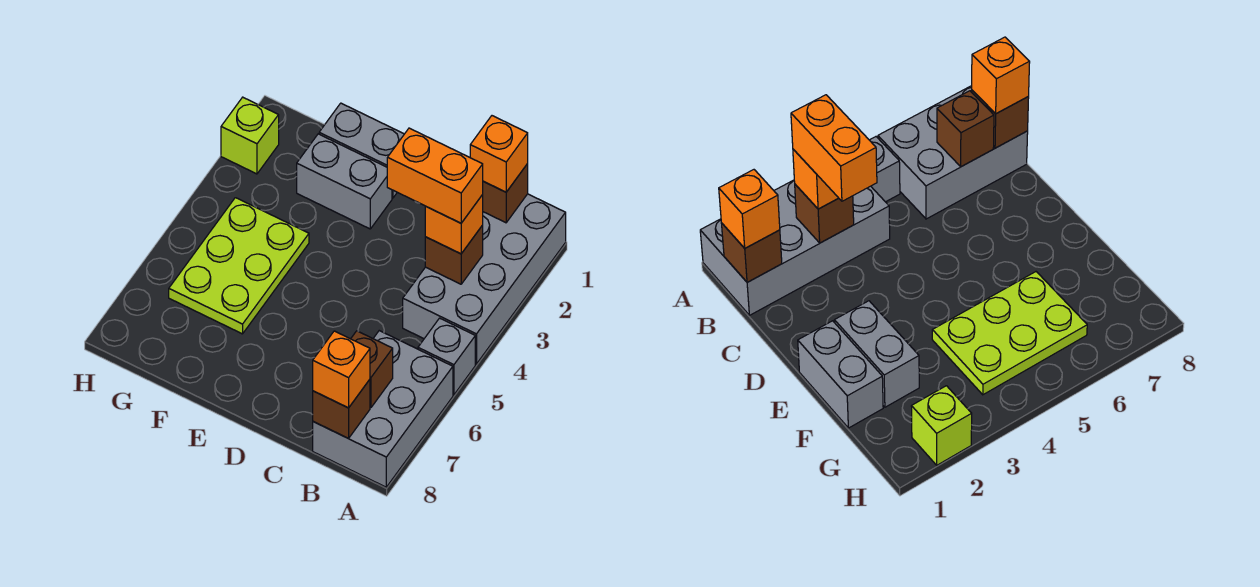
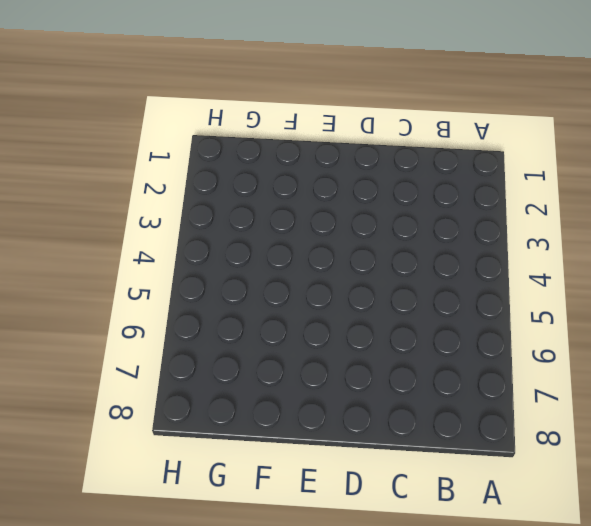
none -> grey brick A1:B4 level 1
none -> grey brick A5 level 1
none -> grey brick A6:B8 level 1

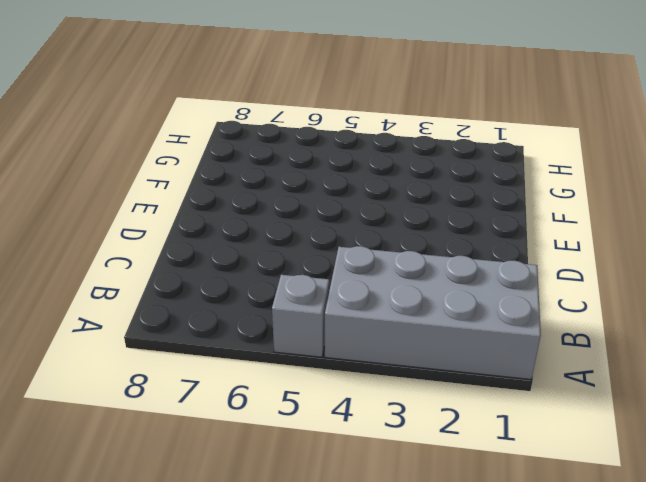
none -> grey brick A6:B8 level 1
none -> grey brick E1:F1 level 1
none -> grey brick E2:F2 level 1

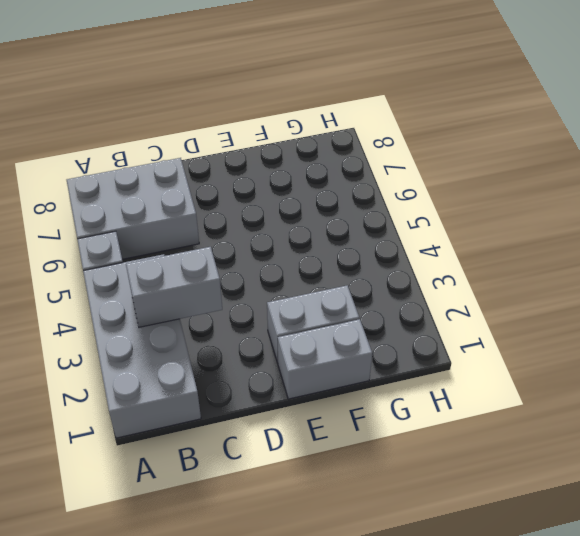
grey brick A6:C7 level 1 -> grey brick A6:B8 level 1
grey brick B3:C3 level 2 -> brown brick B3 level 2
none -> lime plate F4:G6 level 1
none -> lime brick H2 level 1
none -> brown brick B1 level 2

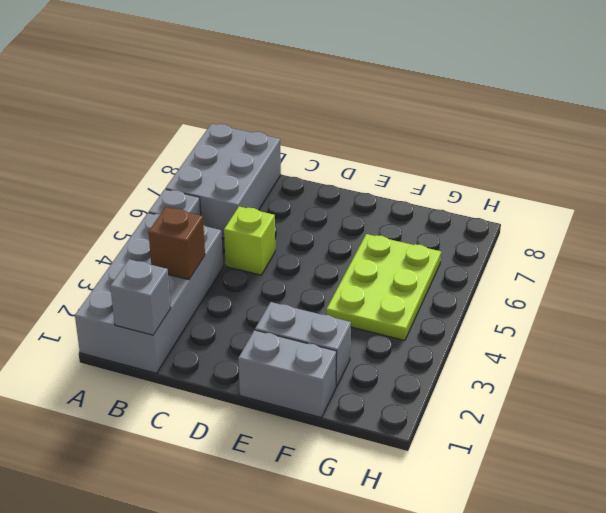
grey brick B1 level 2 -> brown brick B1 level 2
lime brick C5 level 1 -> lime brick H2 level 1
none -> brown brick B7 level 2
none -> brown brick B8 level 2
none -> orange brick B1 level 3

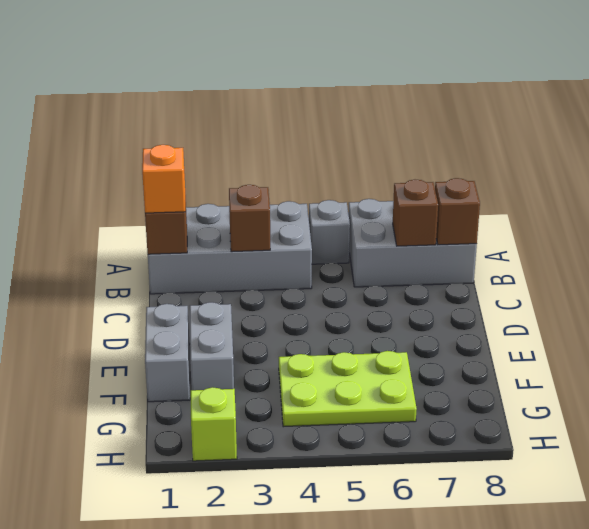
none -> orange brick B3 level 3
none -> orange brick B8 level 3
none -> orange brick B3:C3 level 4

